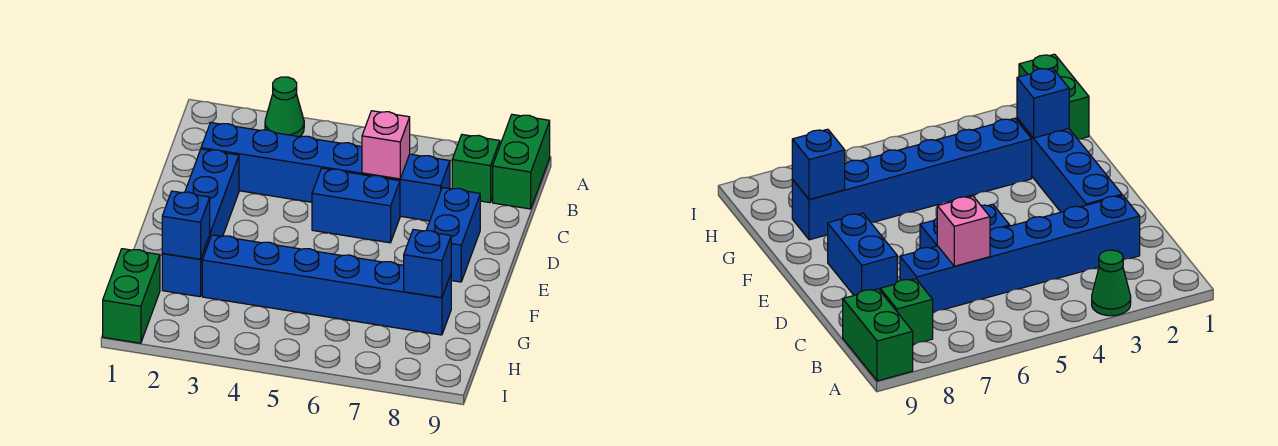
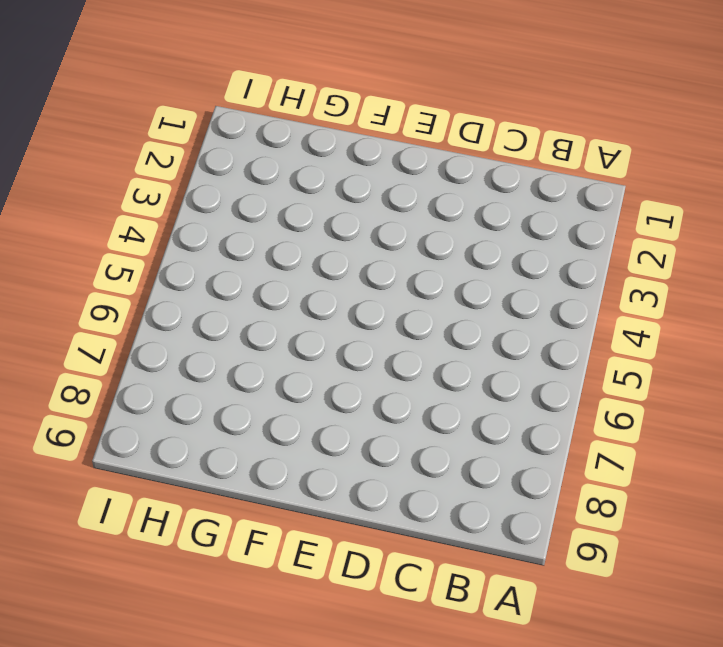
none -> green cone A3 level 1
none -> green brick A9:B9 level 1
none -> green brick B8 level 1

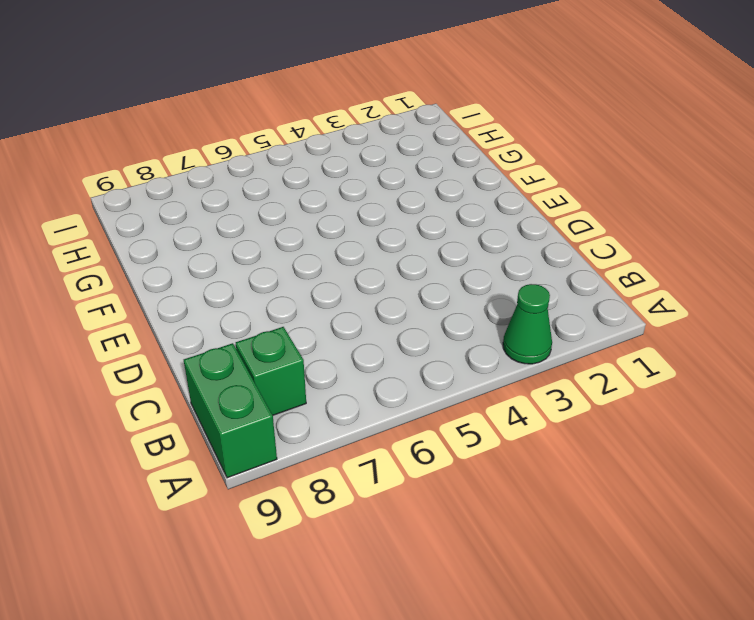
none -> blue brick C2:C7 level 1
none -> blue brick D2:G2 level 1
none -> blue brick D5:D6 level 1

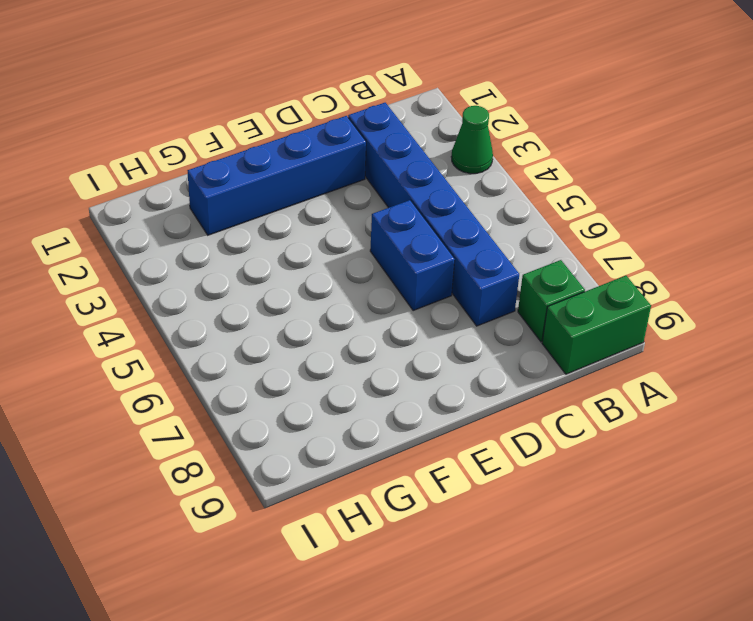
none -> blue brick D8:E8 level 1
none -> blue brick G3:G8 level 1
none -> green brick H1:I1 level 1

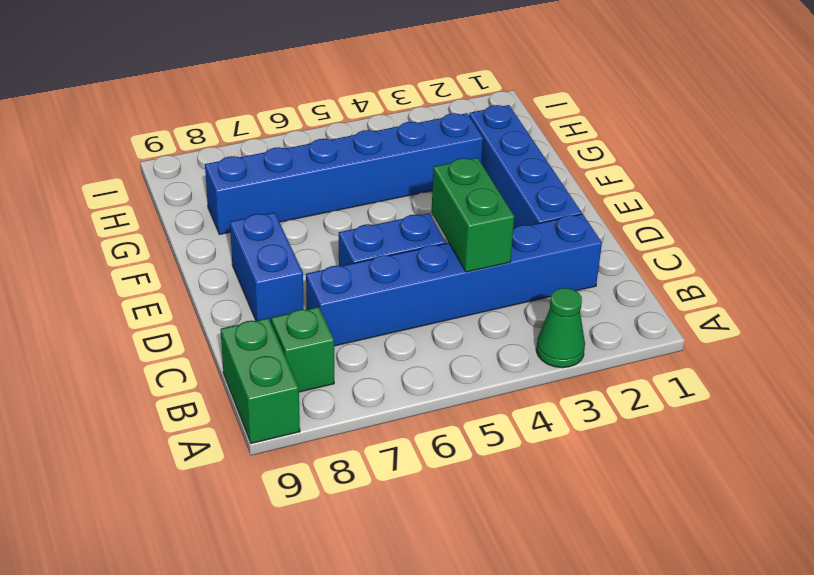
green brick C4:D4 level 2 -> green brick H1:I1 level 1
none -> pink brick C6 level 2
none -> blue brick G2 level 2
none -> blue brick G8 level 2

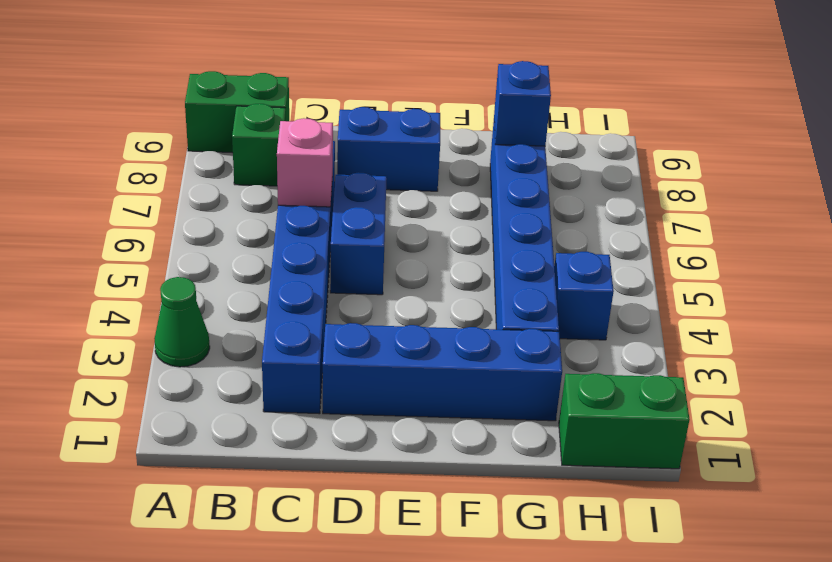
blue brick H4 level 1 -> blue brick G2 level 2

